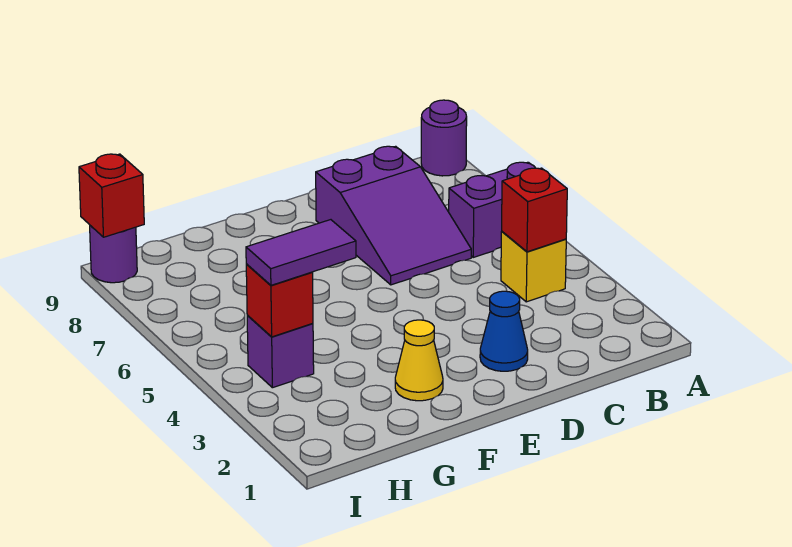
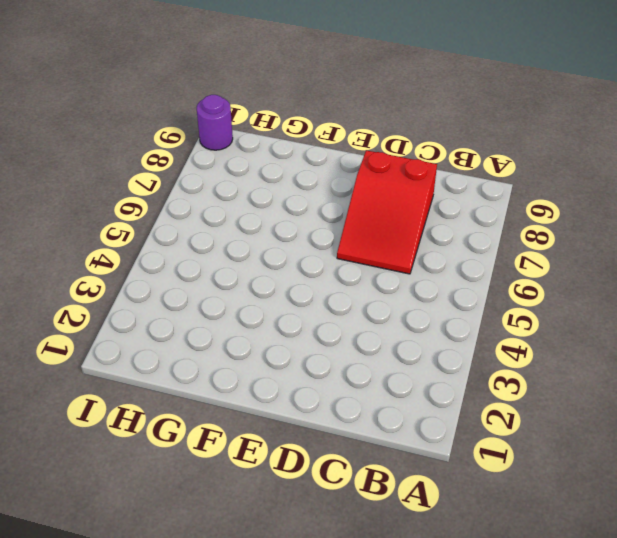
red slope C6:D8 level 1 top 8 -> purple slope C6:D8 level 1 top 8
none -> purple brick A6:B6 level 1
none -> purple round brick A9 level 1
none -> yellow brick B4 level 1

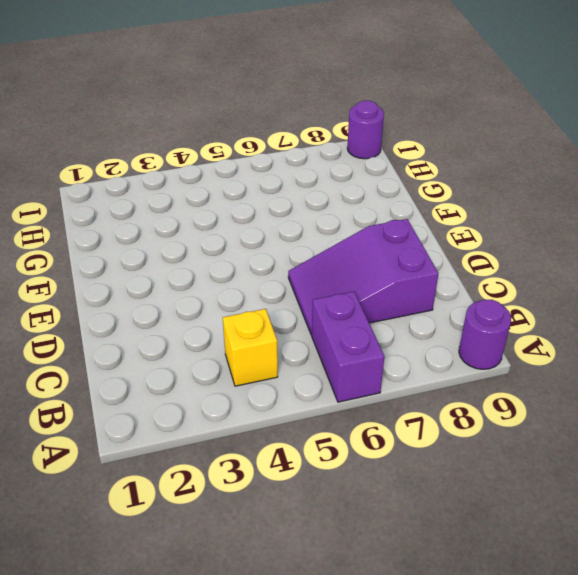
none -> blue cone D2 level 1
none -> yellow cone F2 level 1
none -> purple brick H4 level 1

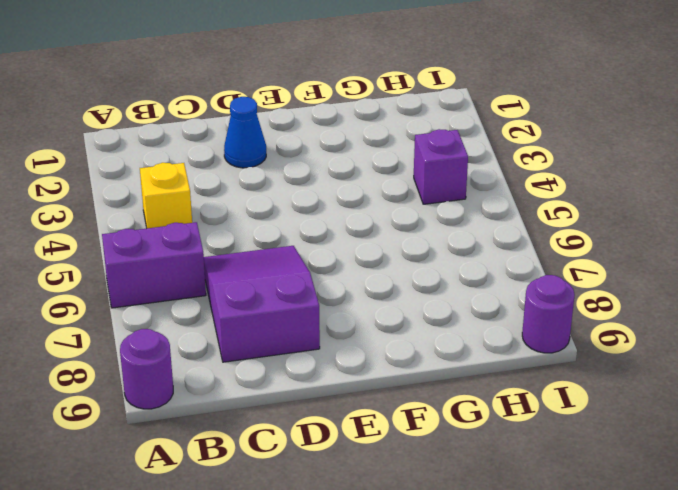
none -> yellow cone F2 level 1
none -> red brick B4 level 2
none -> red brick H4 level 2

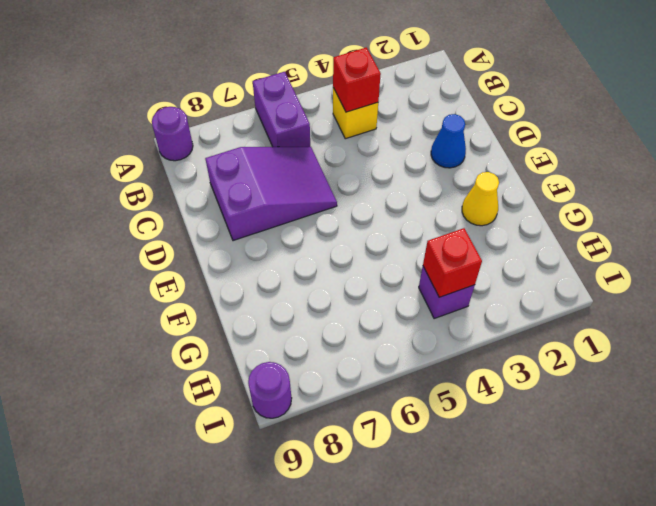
none -> red brick I9 level 2
none -> purple tile G4:H4 level 3

